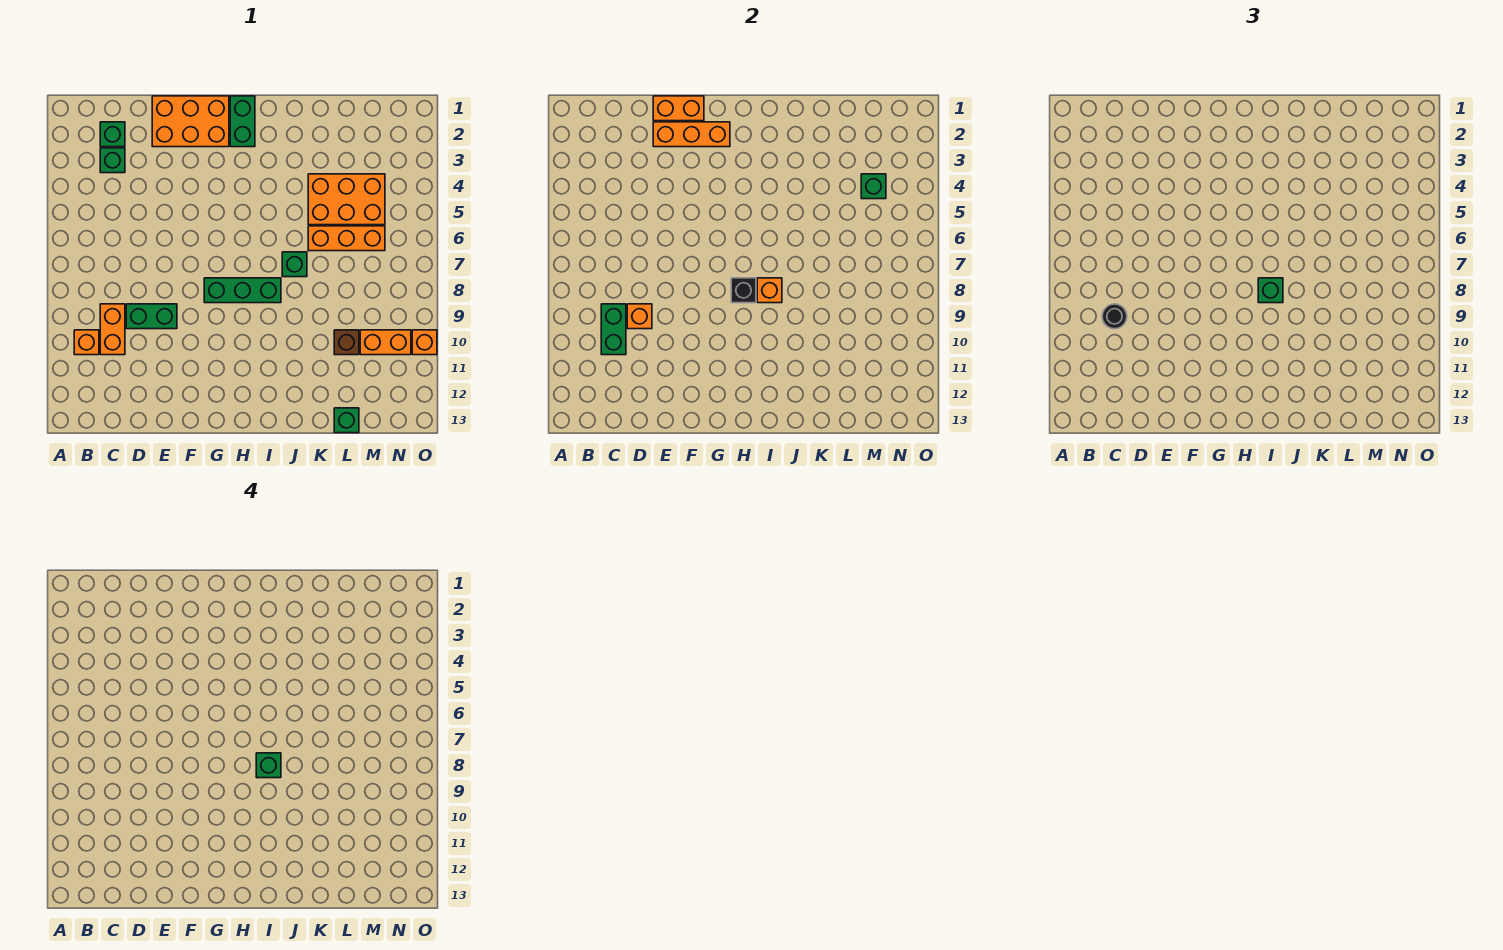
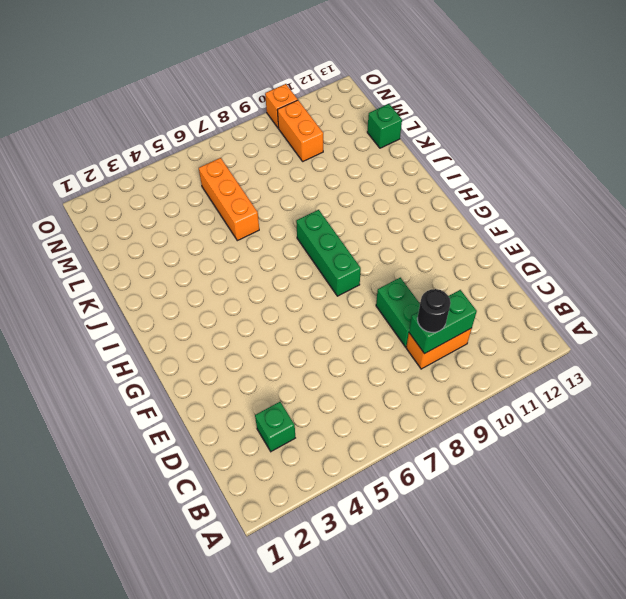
none -> orange brick B10 level 1
none -> green brick C2 level 1
none -> orange brick E1:G2 level 1

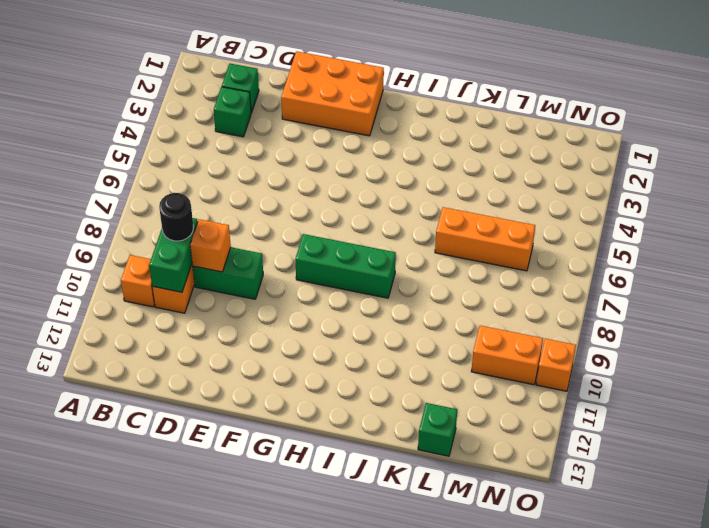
none -> green brick H1:H2 level 1
none -> green brick J7 level 1
none -> orange brick K4:M5 level 1

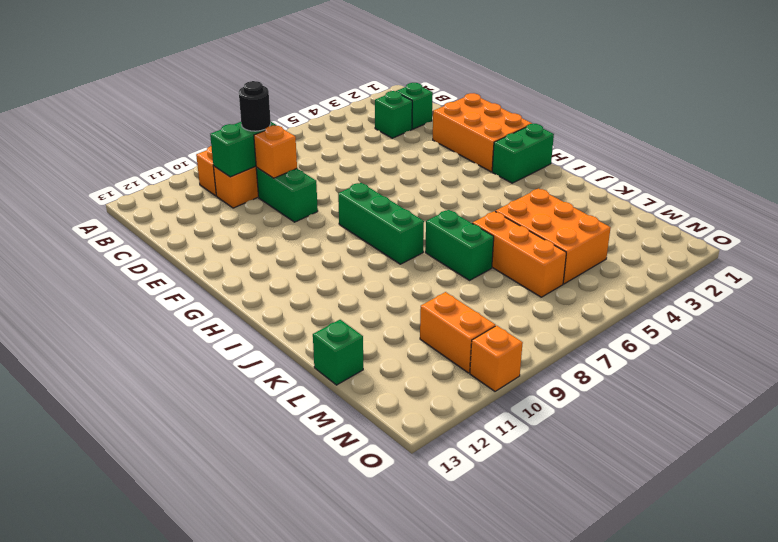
green brick J7:K7 level 1 -> green brick J7 level 1
none -> brown brick L10 level 1
none -> orange brick E1:F1 level 2
none -> orange brick E2:G2 level 2

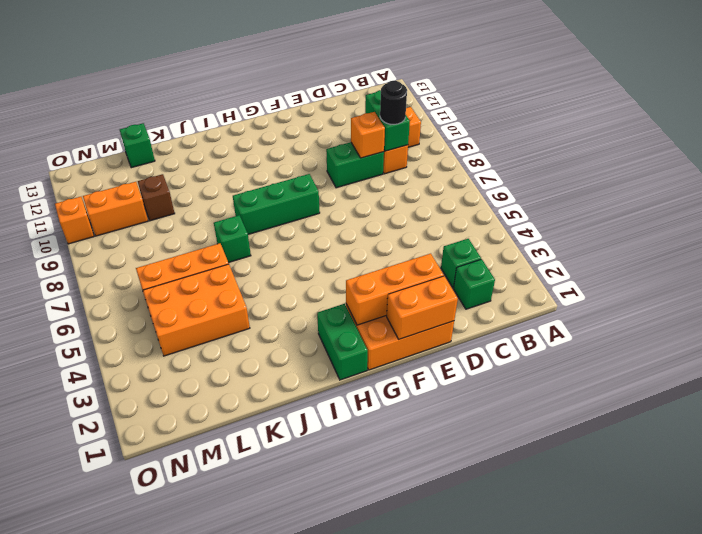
none -> black brick H8 level 2
none -> orange brick I8 level 2
none -> green brick M4 level 2

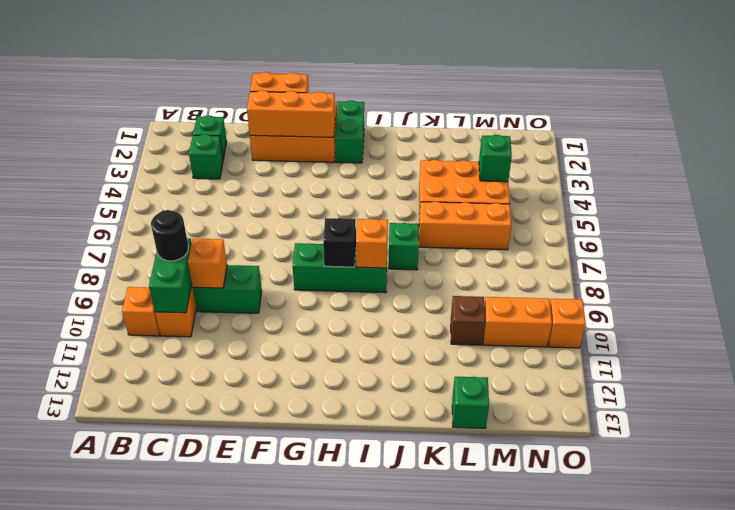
none -> green brick I8 level 3
none -> green brick I8 level 4

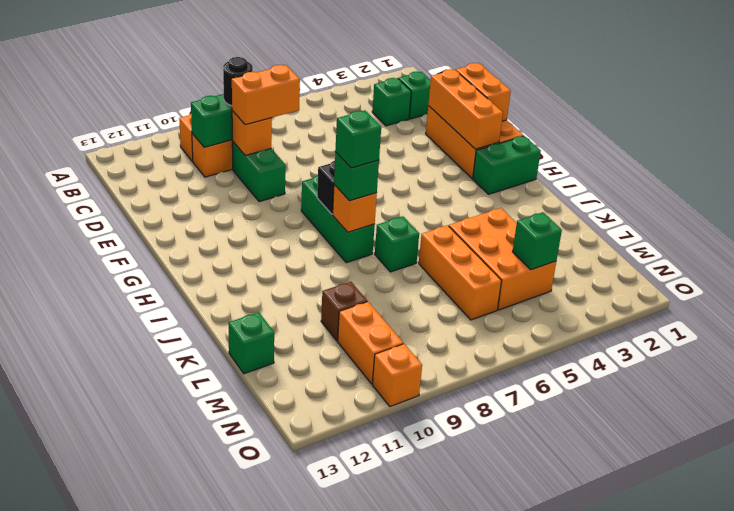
orange brick D8:D9 level 3 -> none

